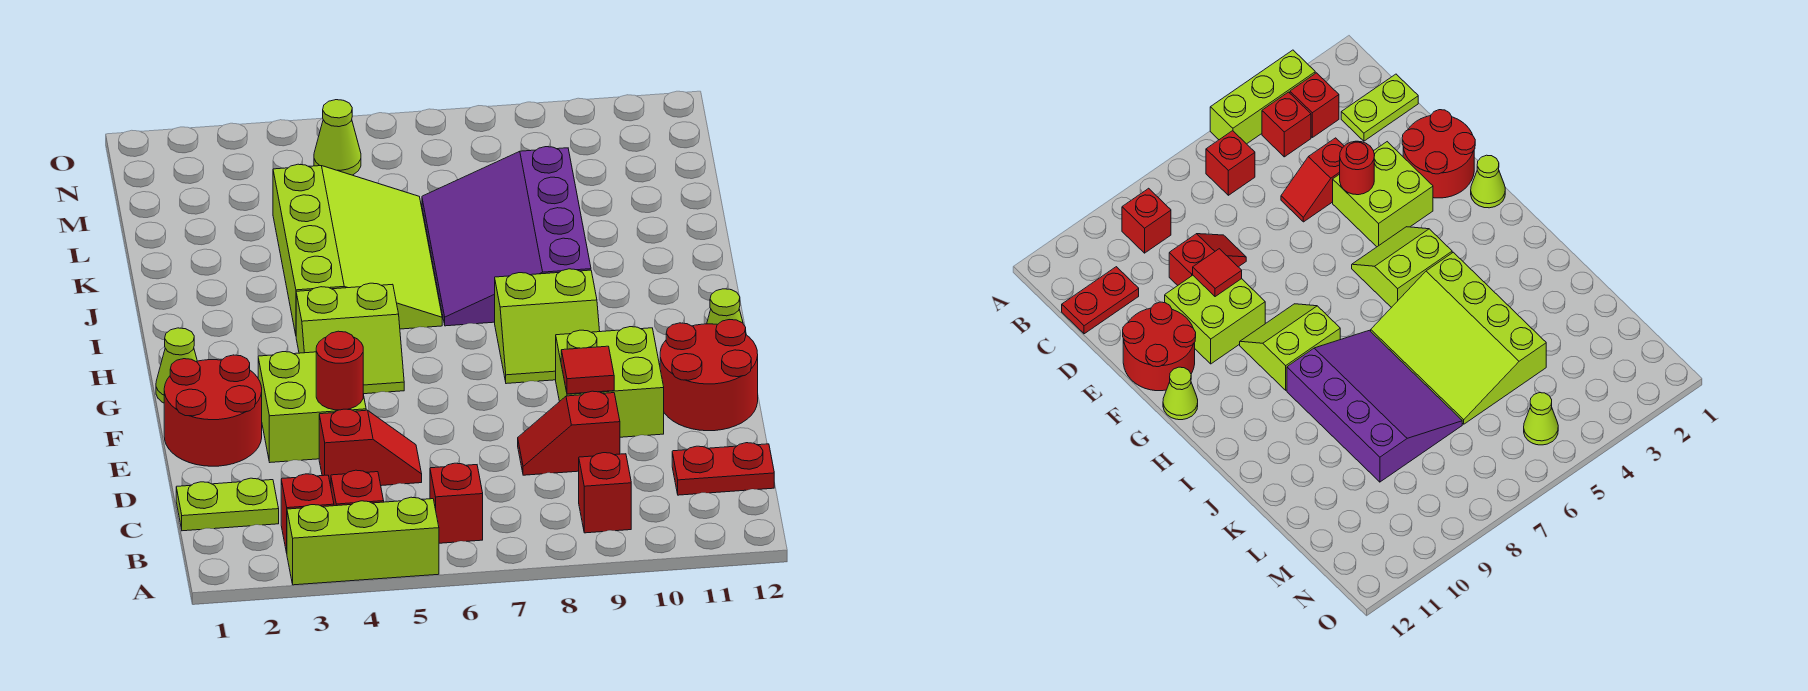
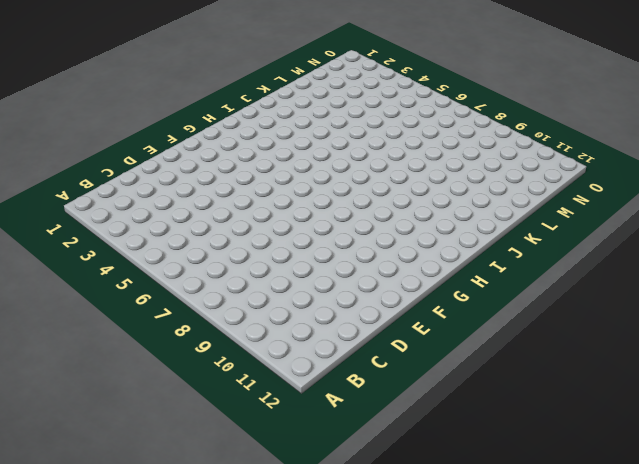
none -> lime brick A3:A5 level 1
none -> red brick B3 level 1
none -> red brick B4 level 1

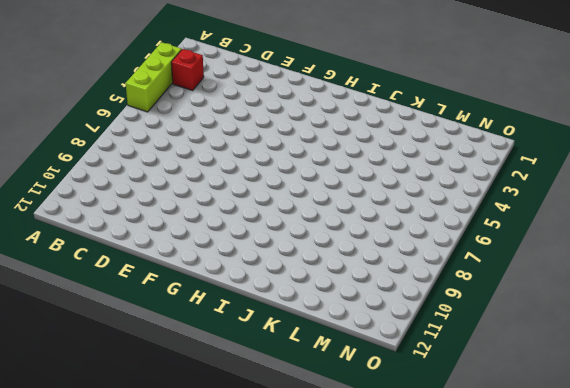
none -> red brick B4 level 1
none -> red brick B6 level 1
none -> red brick B9 level 1

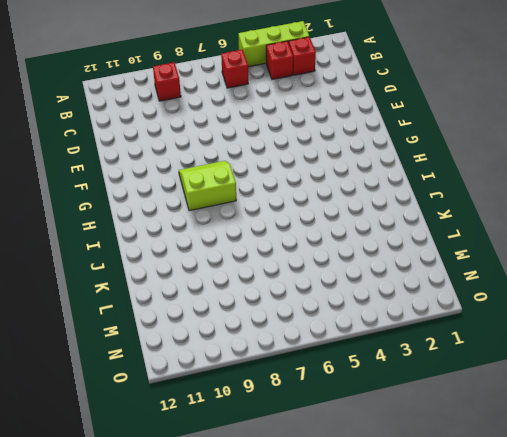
none -> lime plate C1:C2 level 1
none -> red plate C11:C12 level 1
none -> red slope D4:D5 level 1 top 4

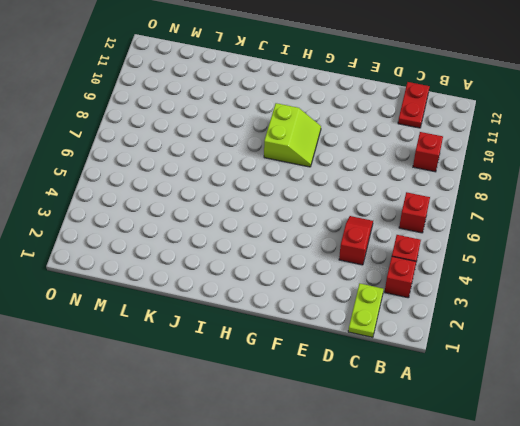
none -> lime brick A3:A5 level 1
none -> red slope D8:D9 level 1 top 9
none -> red round brick E1:F2 level 1

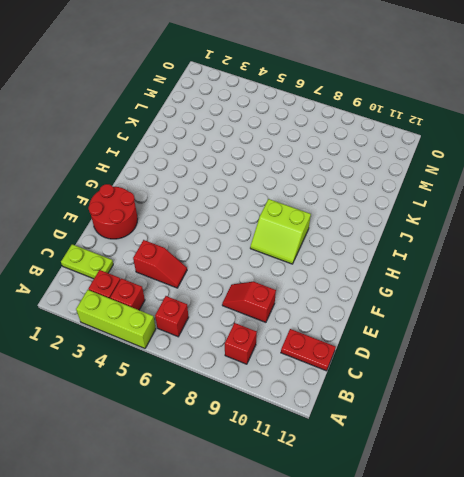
none -> lime brick E3:F4 level 1
none -> lime brick E9:F10 level 1
none -> red round brick E11:F12 level 1

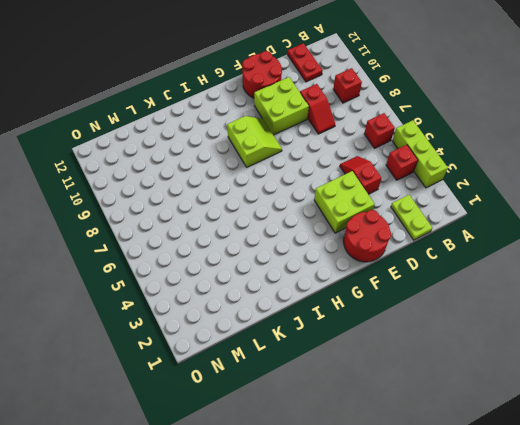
none -> red brick B3 level 1
none -> lime cone G1 level 1
none -> lime slope G4:H5 level 1 top H

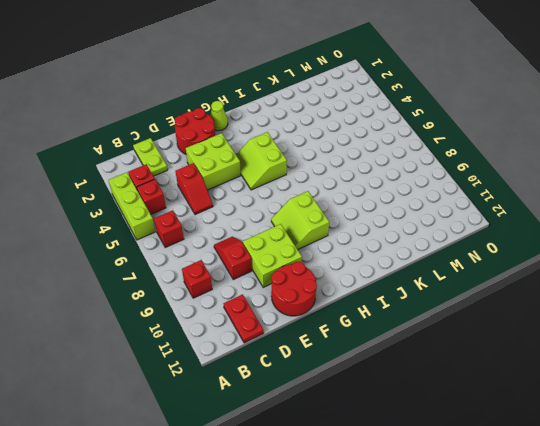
none -> lime cone G12 level 1
none -> lime slope I4:L6 level 1 top 4
none -> purple slope I7:L9 level 1 top 9

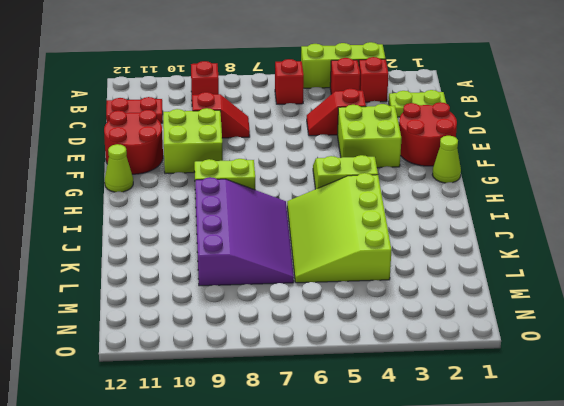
none -> lime cone N5 level 1
none -> red round brick E4 level 2
none -> red tile E9 level 2

